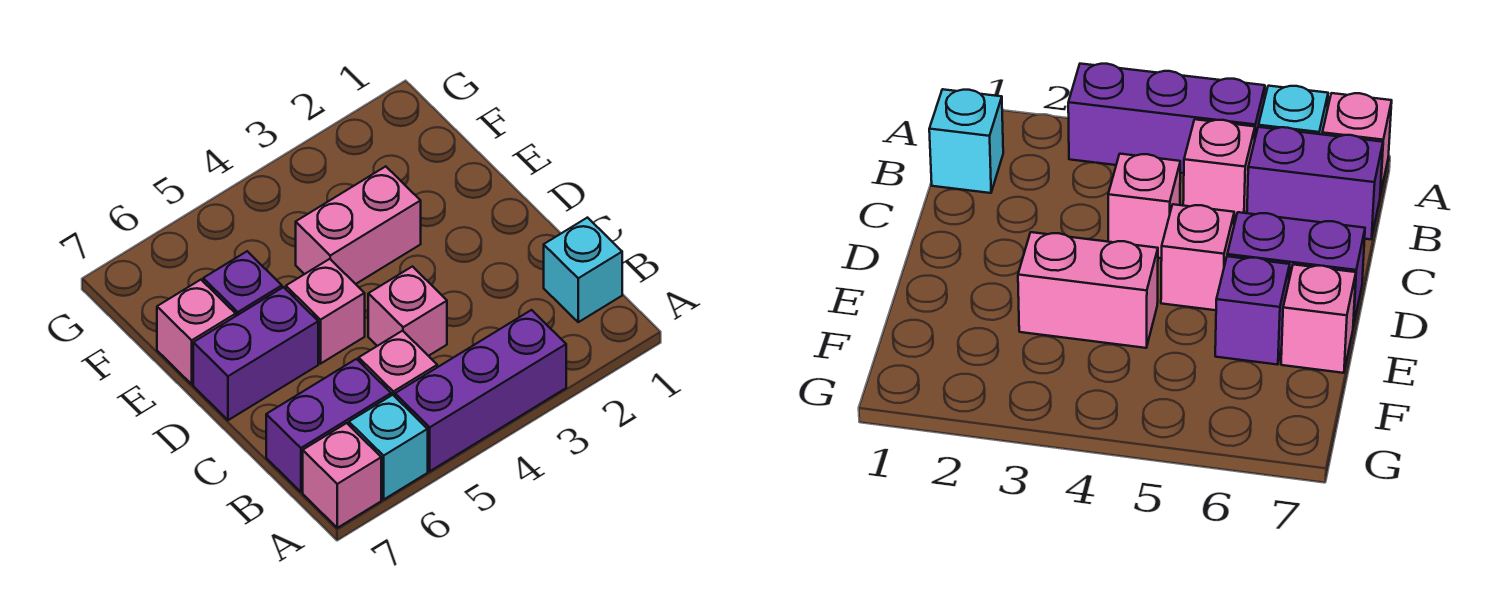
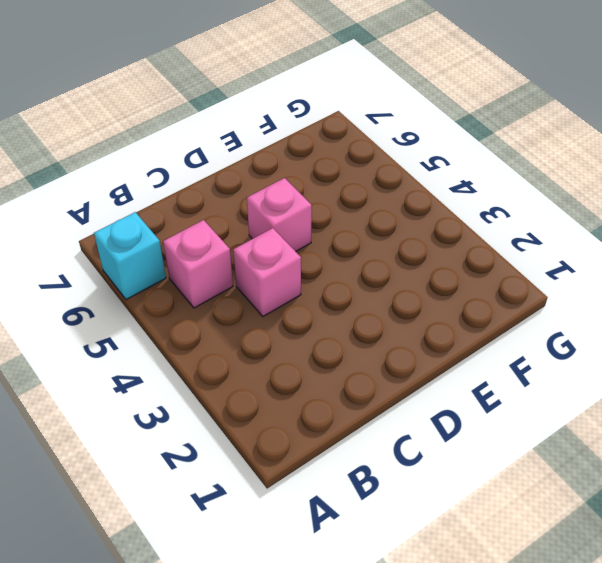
none -> purple brick A3:A5 level 1
none -> pink brick A7 level 1
none -> cyan brick B1 level 1

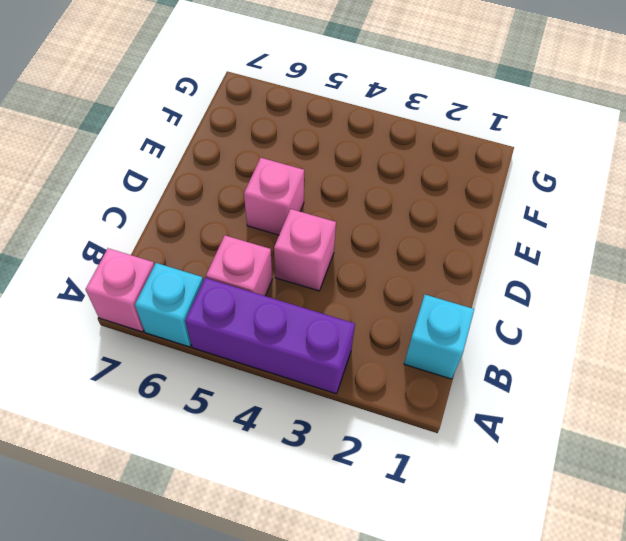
none -> purple brick B6:B7 level 1
none -> purple brick D6:D7 level 1
none -> pink brick E3:E4 level 1

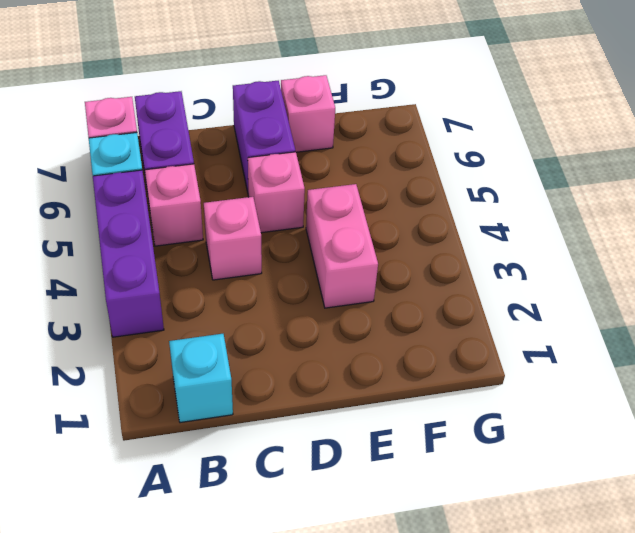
none -> purple brick E6 level 1

